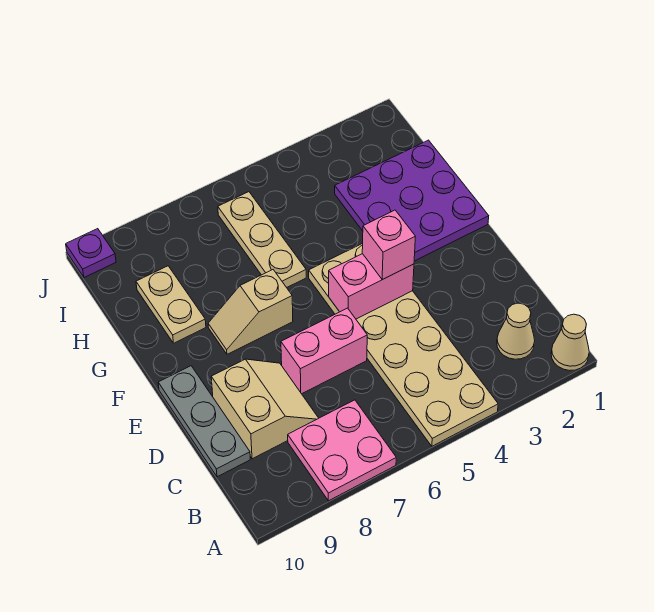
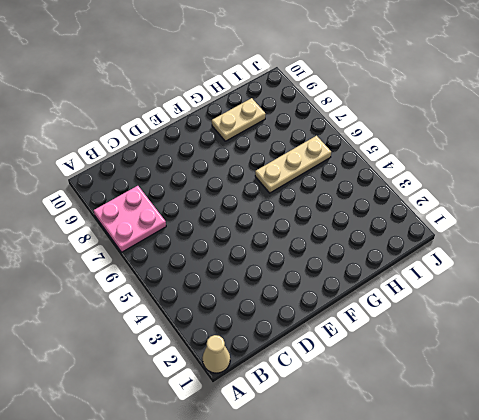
none -> tan plate A4:F5 level 1
none -> tan cone B2 level 1
none -> tan slope C8:D9 level 1 top 9

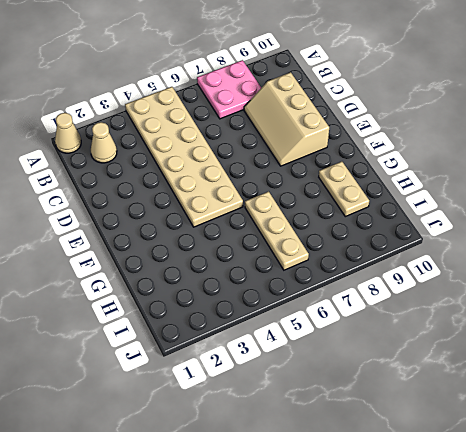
tan slope C8:E9 level 1 top 9 -> tan slope C8:D9 level 1 top 9
none -> grey plate C10:E10 level 1
none -> pink brick D6:D7 level 1
none -> purple plate F1:H3 level 1

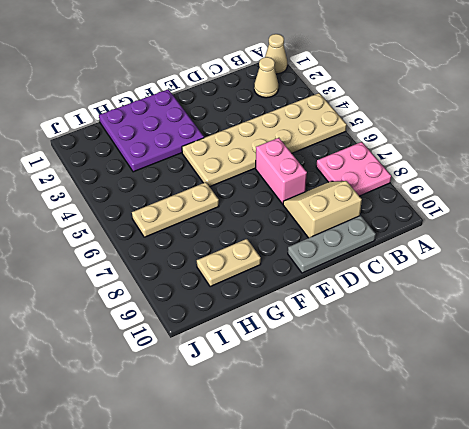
none -> tan slope F7:F8 level 1 top 7
none -> purple plate J10 level 1
none -> pink brick E4:E5 level 2

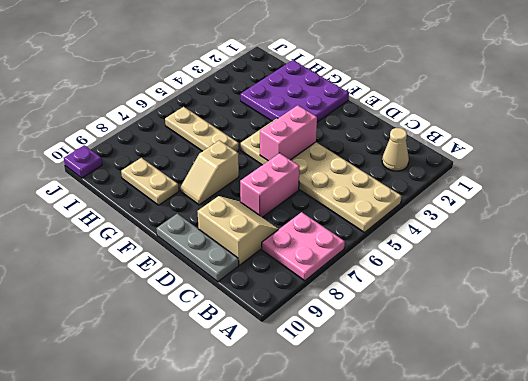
none -> tan cone A1 level 1
none -> pink brick E4 level 3

